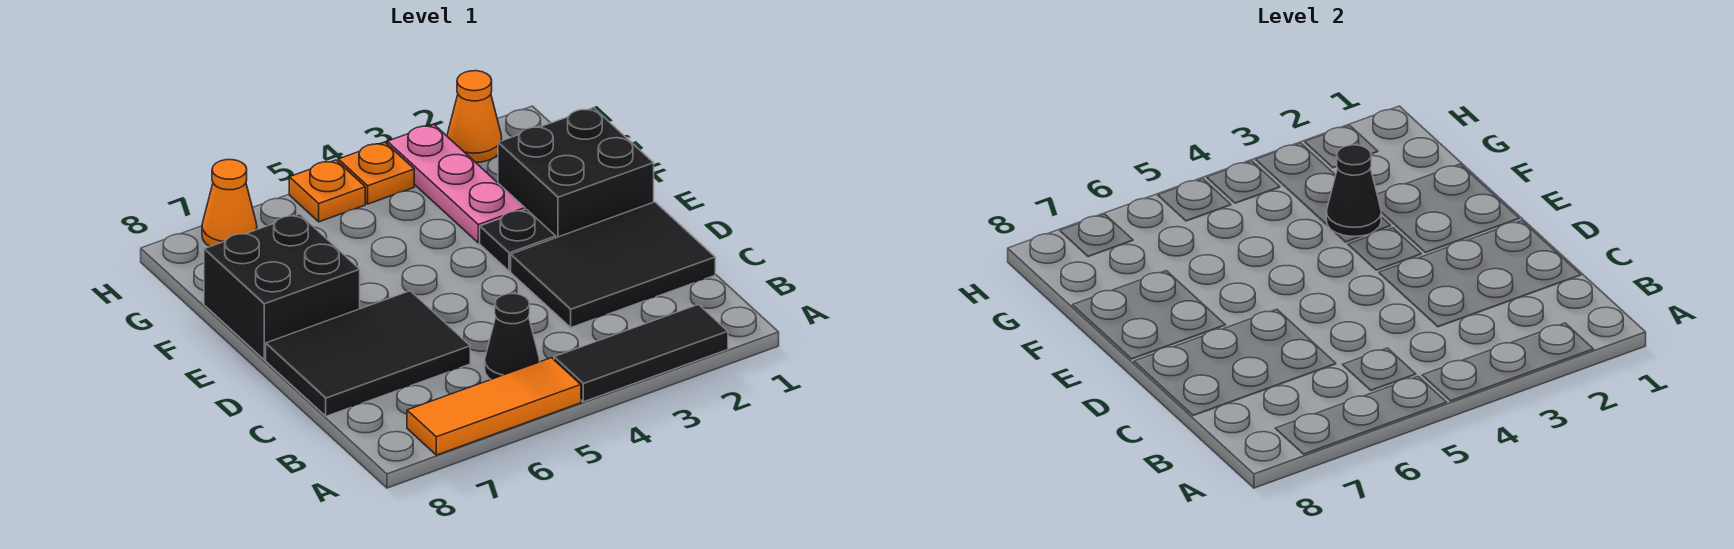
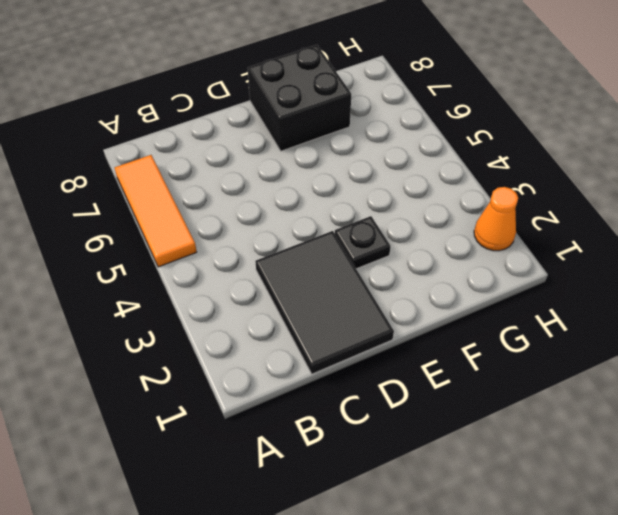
none -> black tile A2:A4 level 1
none -> black cone B5 level 1
none -> black tile C6:D8 level 1

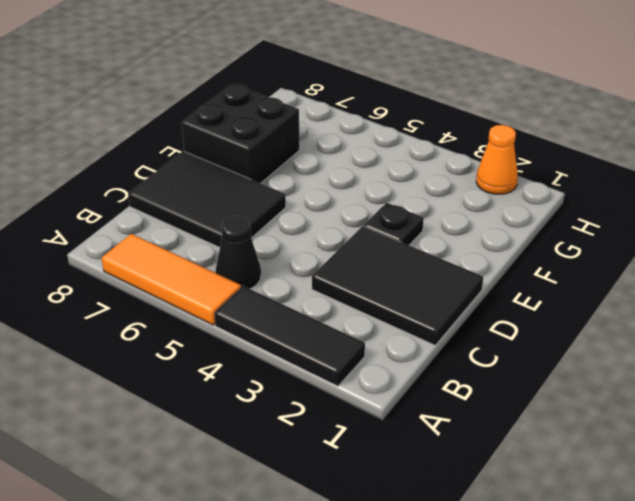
none -> black brick E1:F2 level 1
none -> pink plate F3:H3 level 1
none -> orange plate H4 level 1

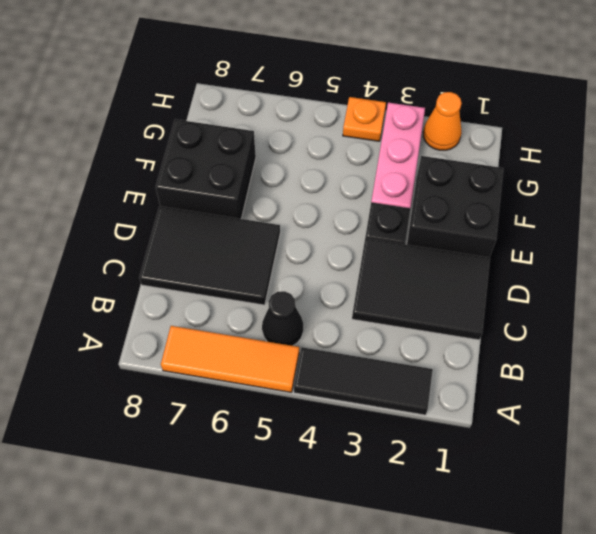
none -> orange plate H5 level 1
none -> orange cone H7 level 1
none -> black cone F3 level 2

